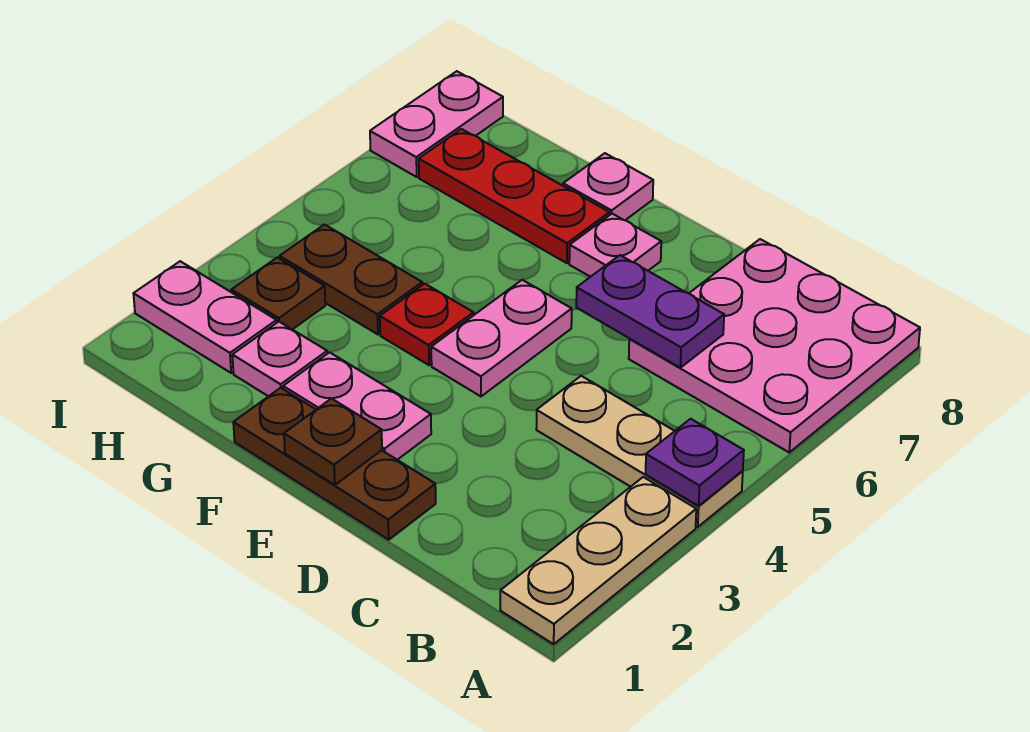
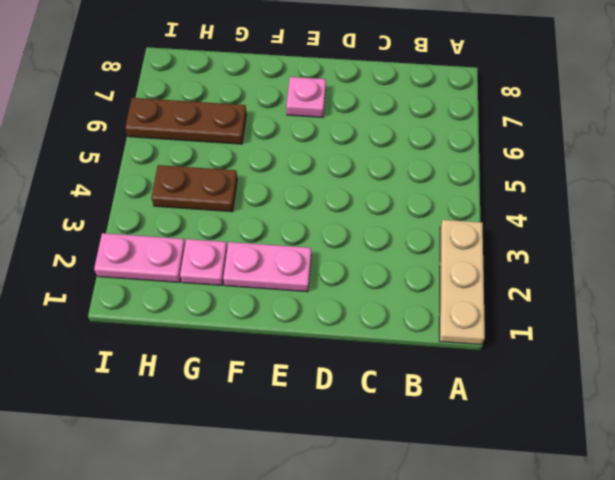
brown plate G6:I6 level 1 -> brown plate D1:F1 level 1
none -> tan plate A4:C4 level 1
none -> pink plate A6:C8 level 1
none -> pink plate E4:E5 level 1

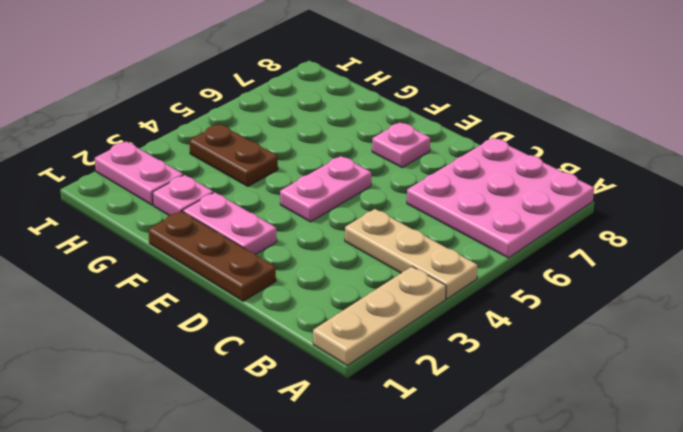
none -> red plate F4 level 1
none -> red plate F7:H7 level 1
none -> pink plate F8 level 1

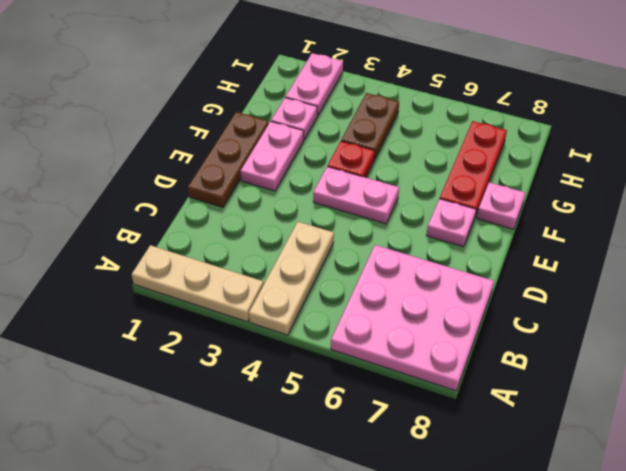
none -> brown plate H3 level 1
none -> pink plate I7:I8 level 1
none -> purple plate A4 level 2

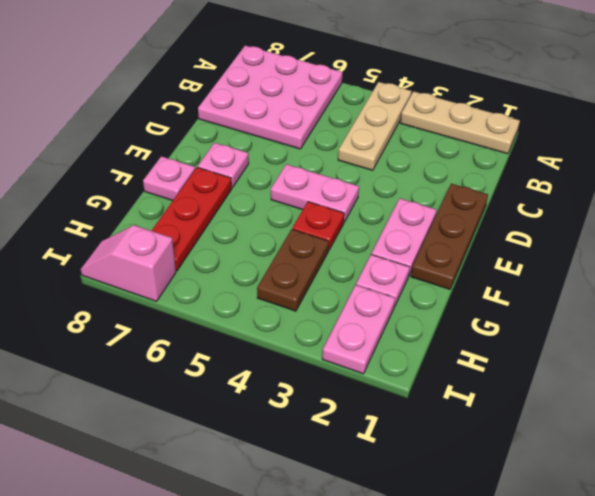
pink slope I7:I8 level 1 top 7 -> pink plate I7:I8 level 1
none -> brown plate H3 level 1
none -> purple plate A4 level 2
none -> purple plate C6:D6 level 2

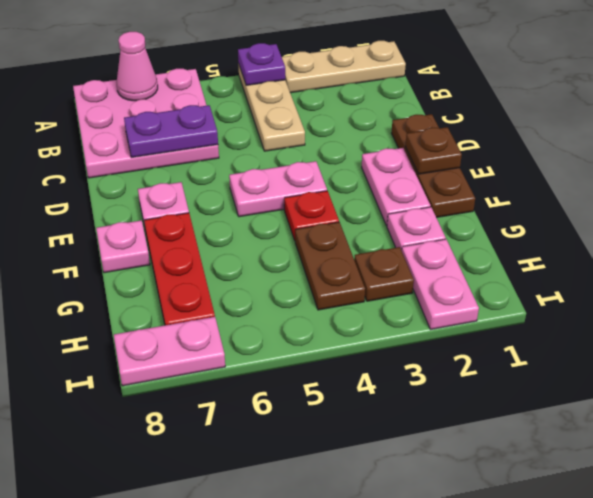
pink cone A7 level 2 -> none
purple plate C6:C7 level 2 -> purple plate C6:D6 level 2

